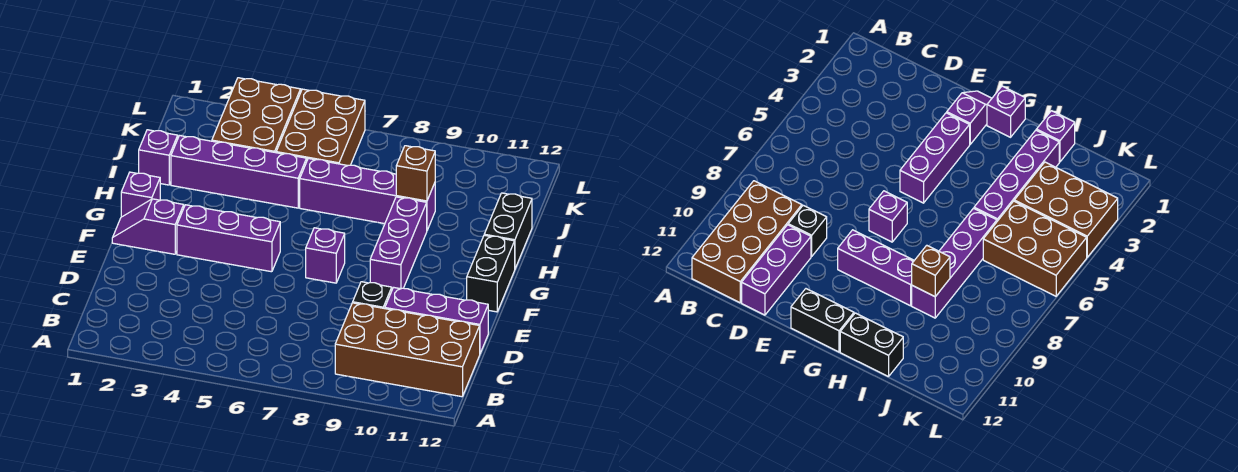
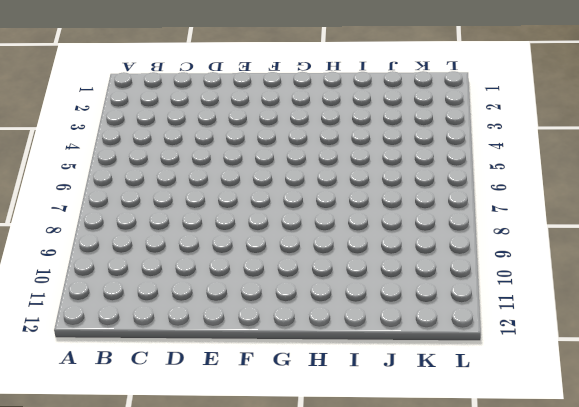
none -> brown brick B9:C12 level 1
none -> black brick D9 level 1
none -> purple brick D10:D12 level 1

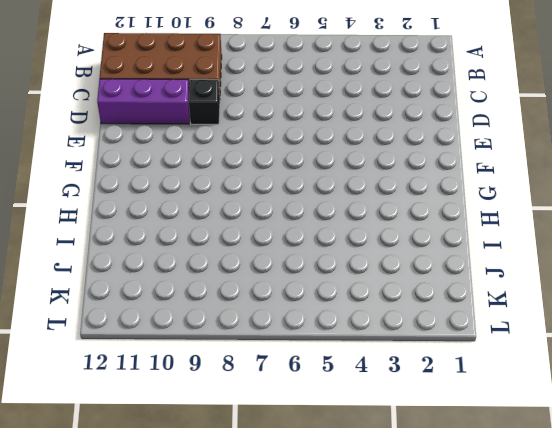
none -> purple slope F1:F2 level 1 top 2
none -> purple brick F3:F5 level 1
none -> purple brick F7 level 1

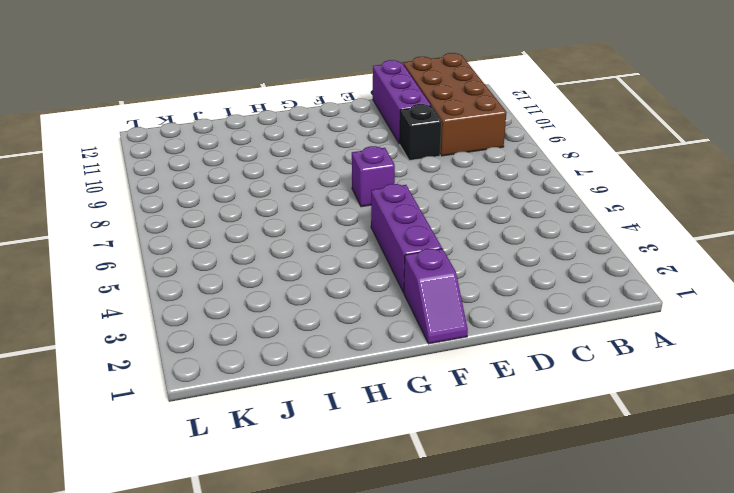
none -> purple brick F9:H9 level 1
none -> black brick F12:G12 level 1
none -> purple brick G1 level 1

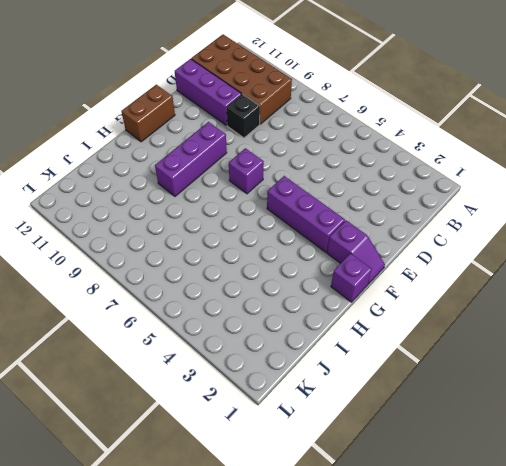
brown brick F12:G12 level 1 -> black brick F12:G12 level 1
none -> black brick H12:I12 level 1
none -> purple brick I1 level 1
none -> purple brick I2:I5 level 1

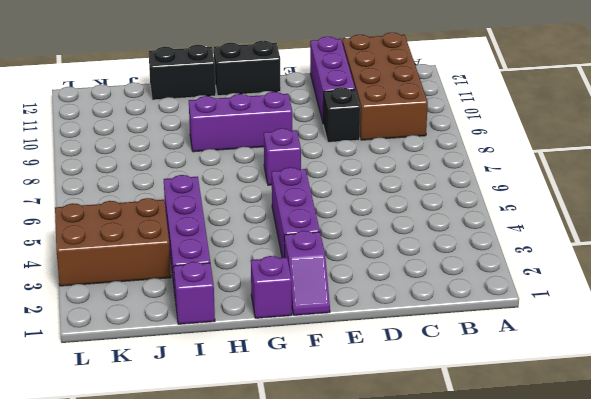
none -> purple brick I6:I9 level 1
none -> brown brick J5:L6 level 1
none -> brown brick I9 level 2

